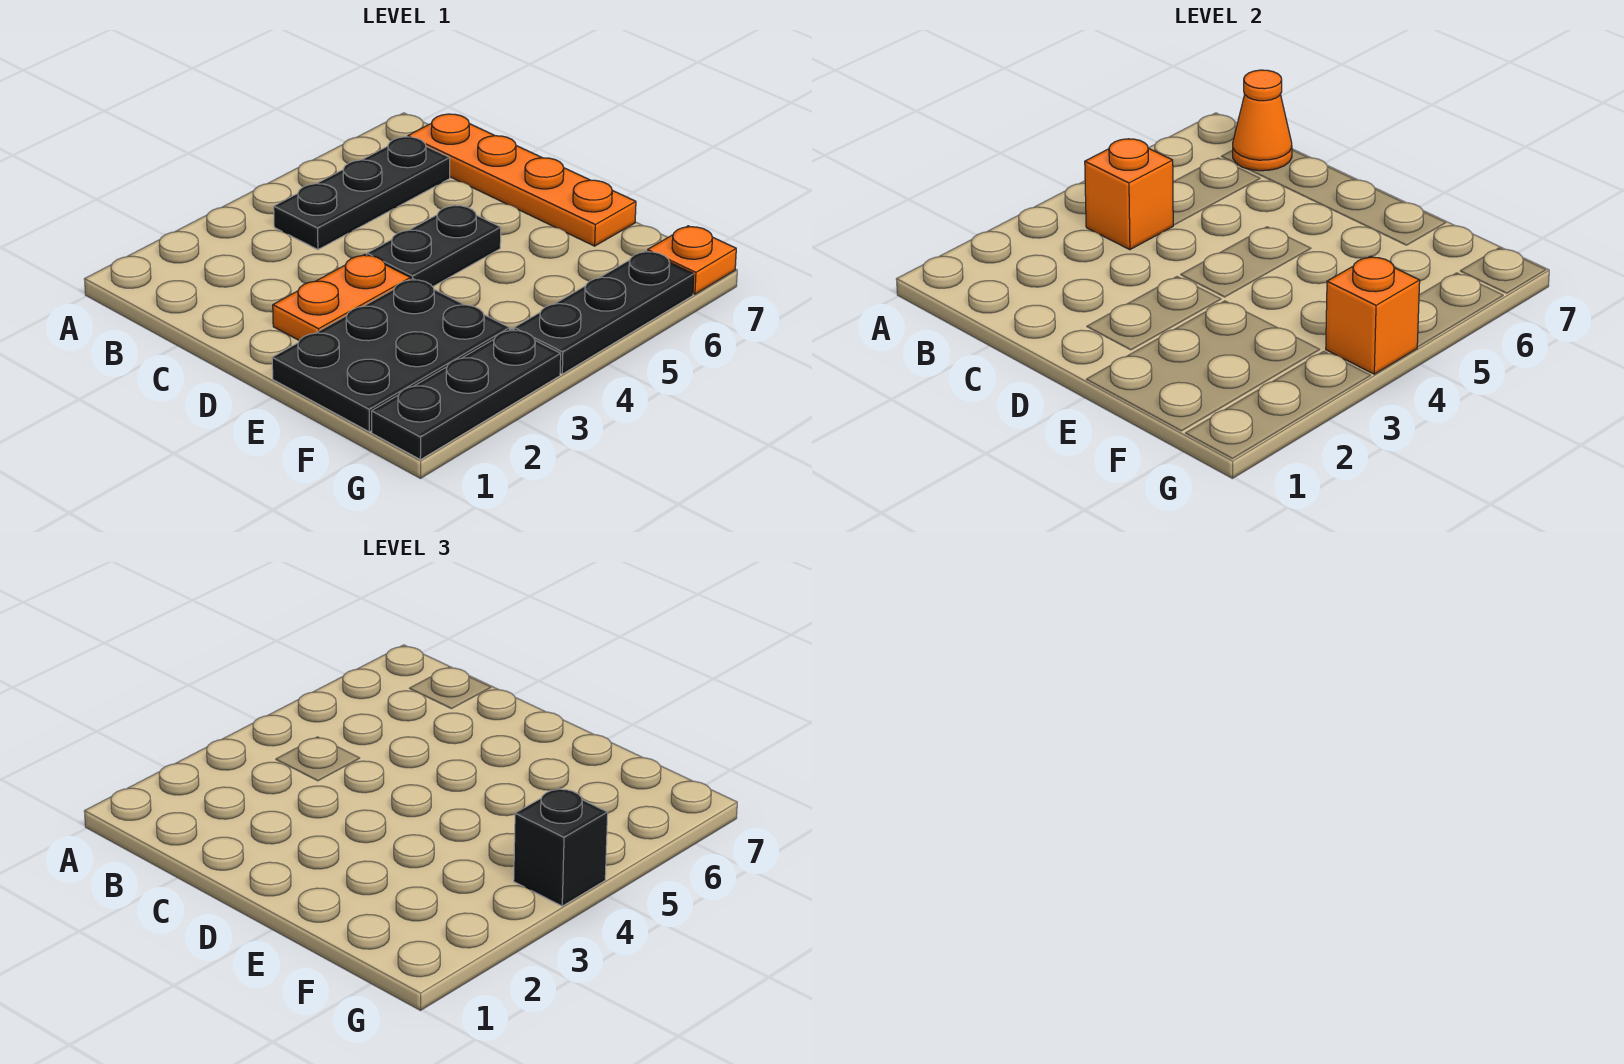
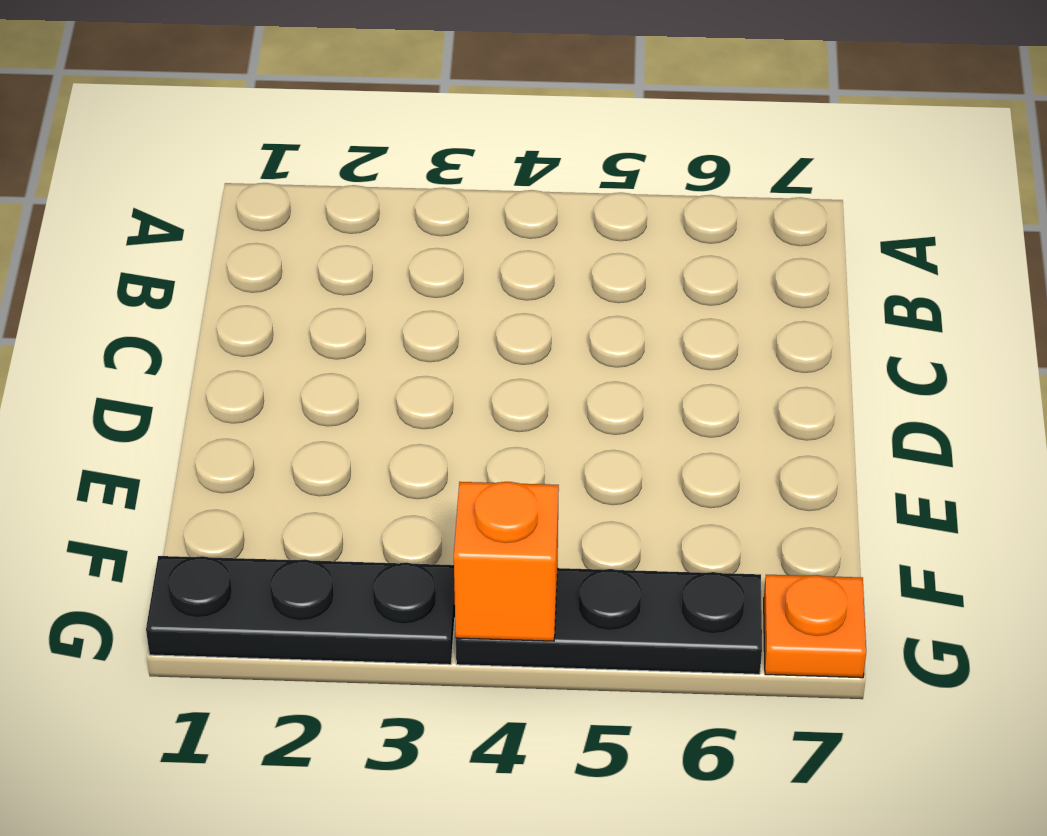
none -> black plate B4:B6 level 1
none -> orange plate B7:E7 level 1
none -> orange plate D2:D3 level 1

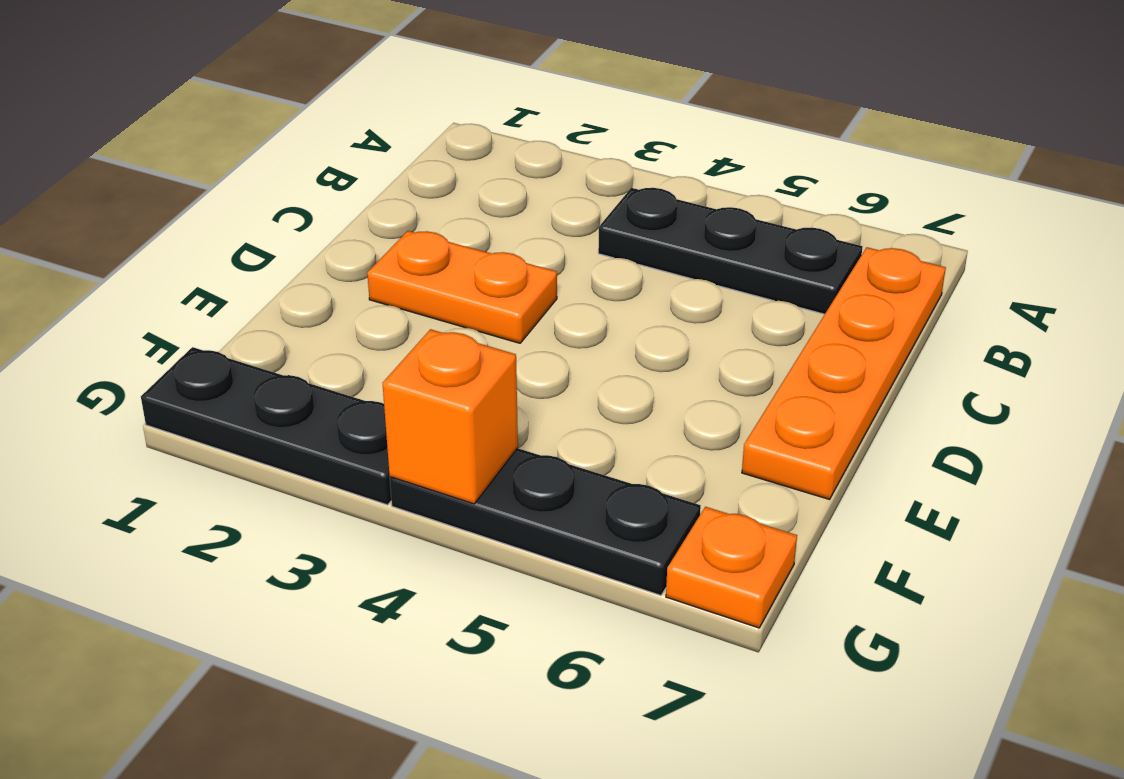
none -> black plate D4:D5 level 1
none -> black plate E1:F3 level 1
none -> orange brick B4 level 2

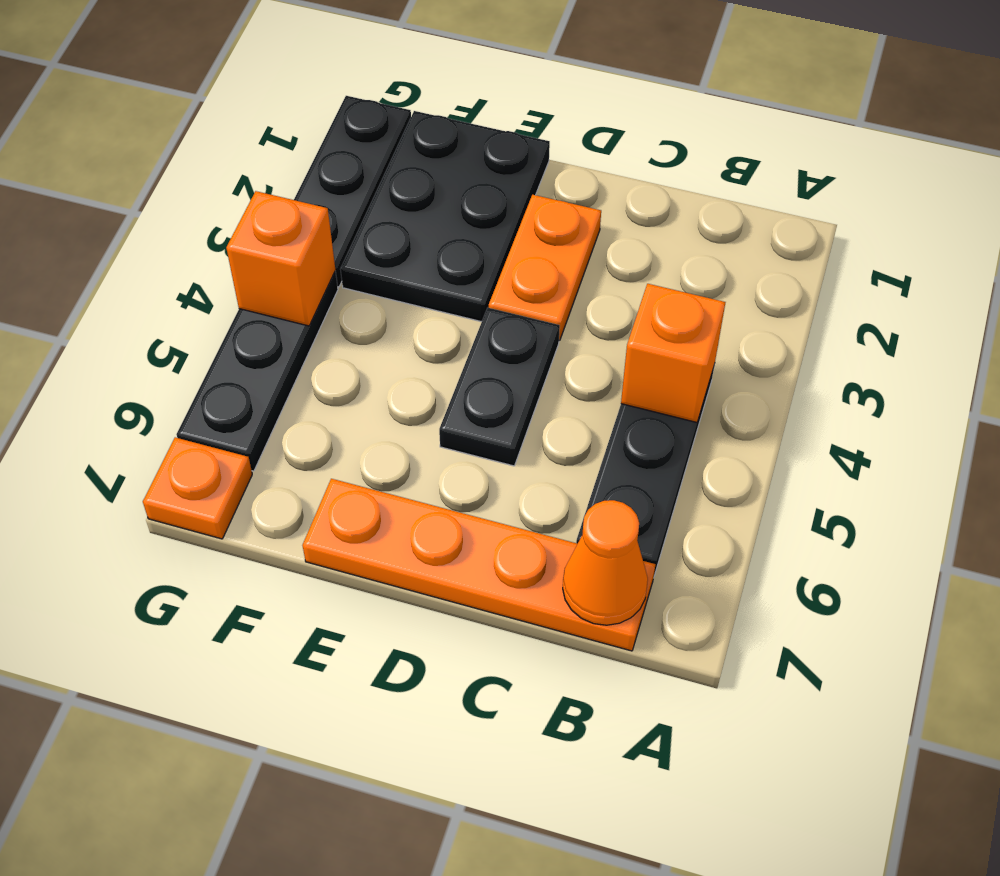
none -> black brick G4 level 3

